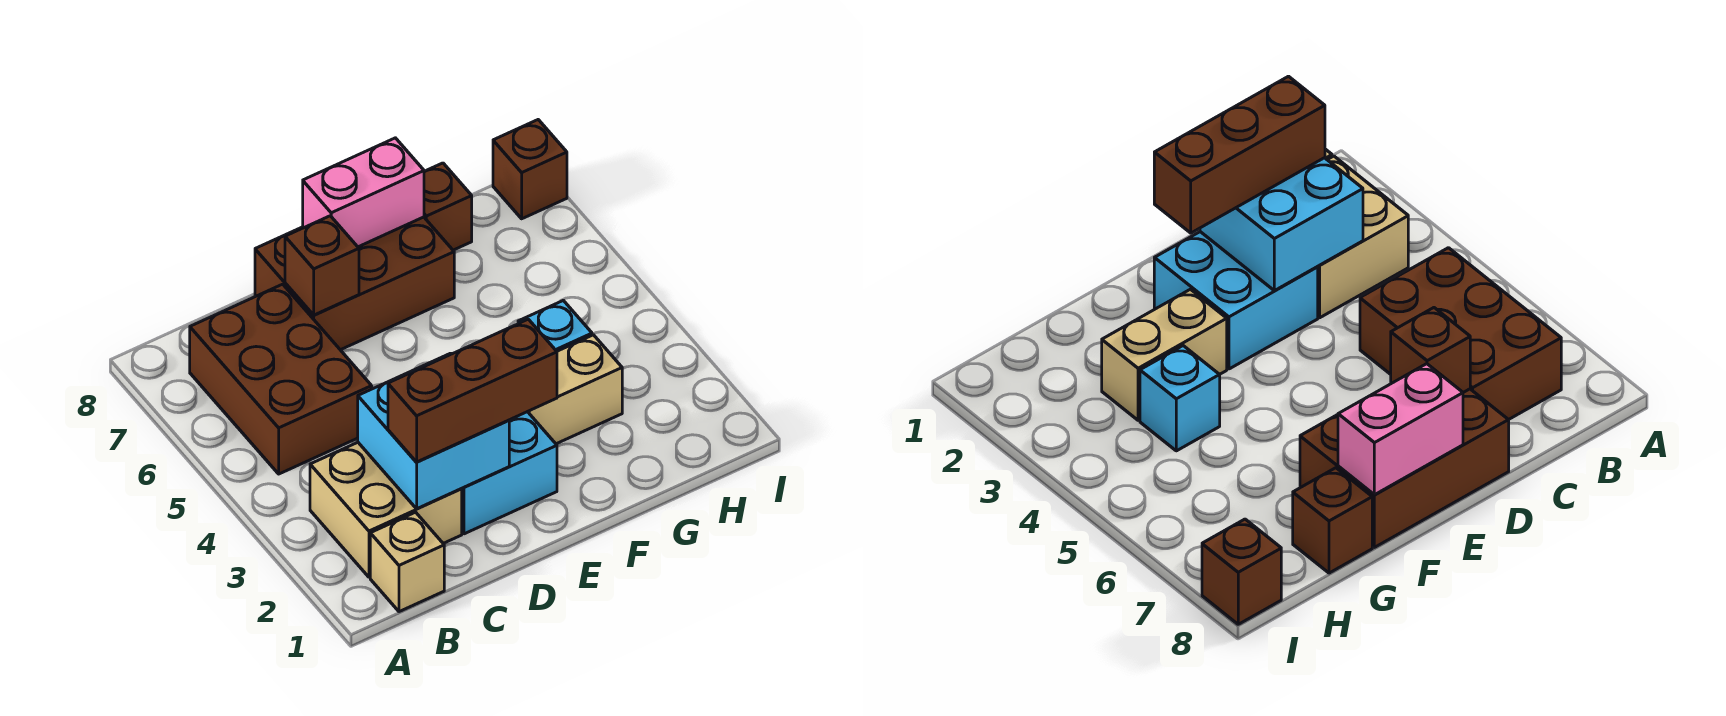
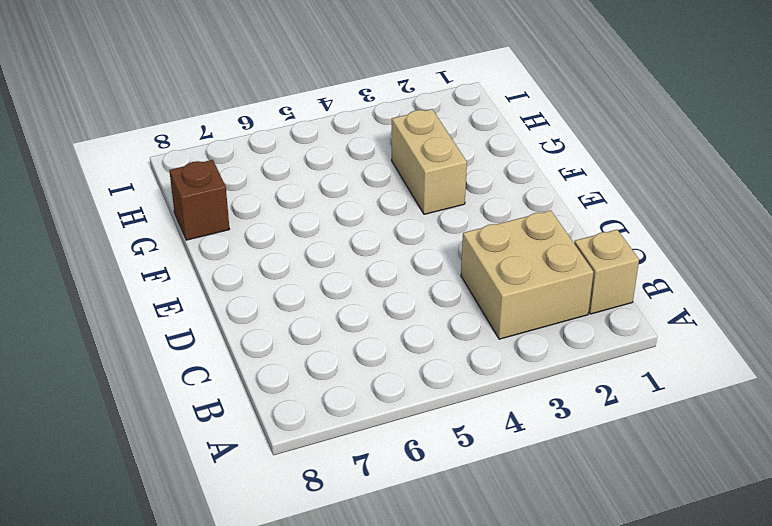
none -> brown brick B5:C7 level 1
none -> cyan brick D2:E3 level 1
none -> brown brick D7:F8 level 1

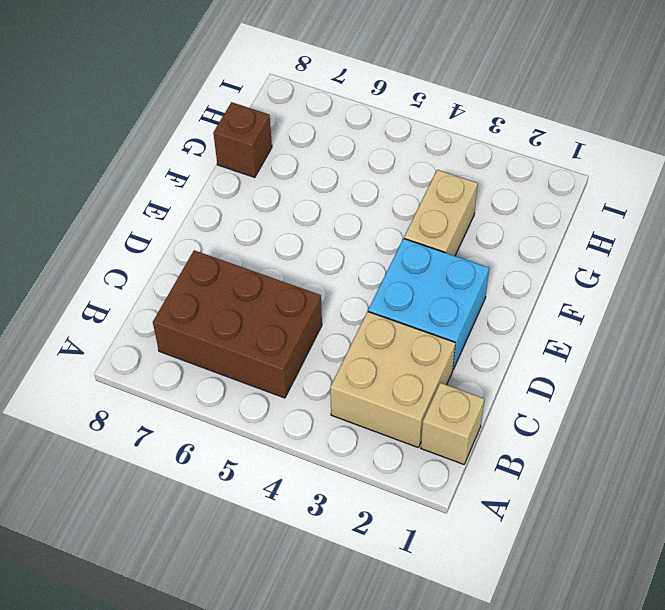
none -> brown brick D7:F8 level 1
none -> cyan brick G4 level 1
none -> brown brick I8 level 1

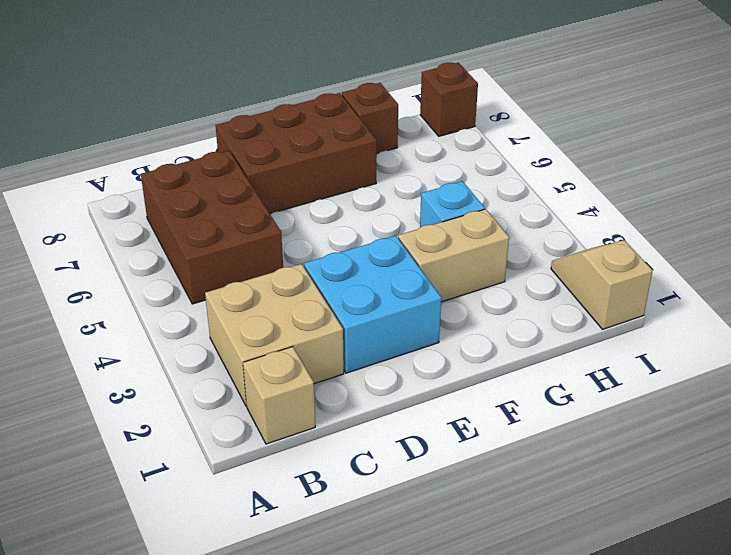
tan slope I1:I2 level 1 top 1 -> none
none -> cyan brick C2:D3 level 2
none -> brown brick D7 level 2
none -> pink brick E8:F8 level 2

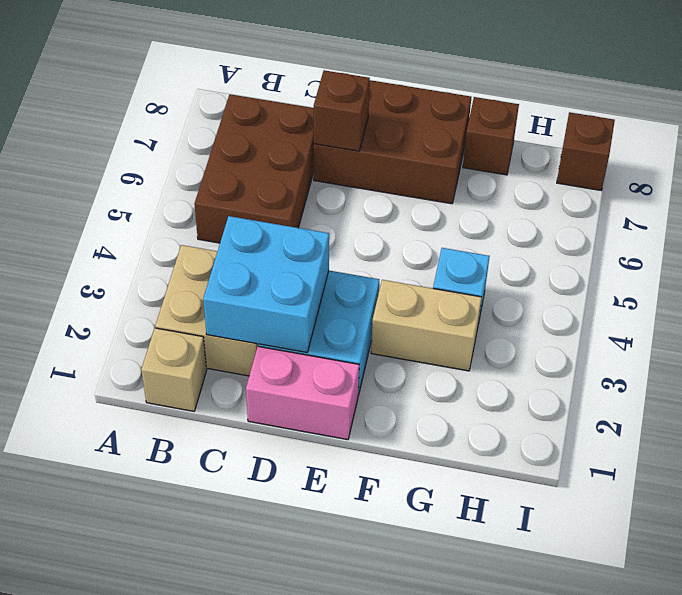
pink brick D1:E1 level 1 -> pink brick E8:F8 level 2
none -> brown brick C2:E2 level 3

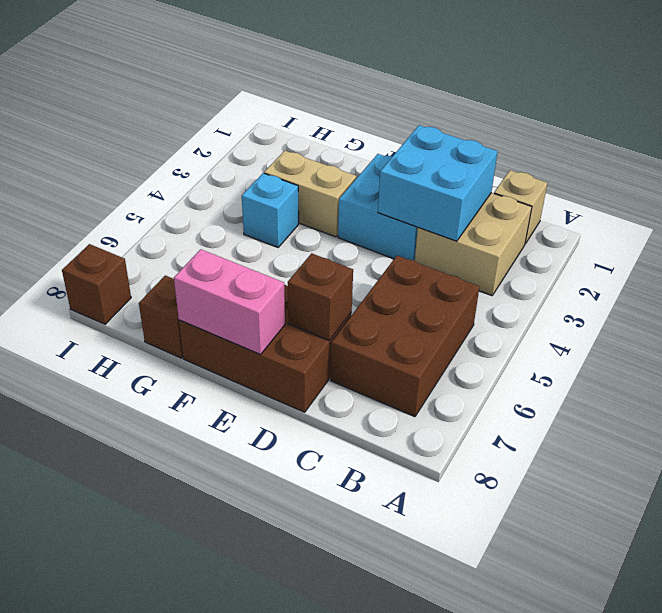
none -> brown brick C2:E2 level 3

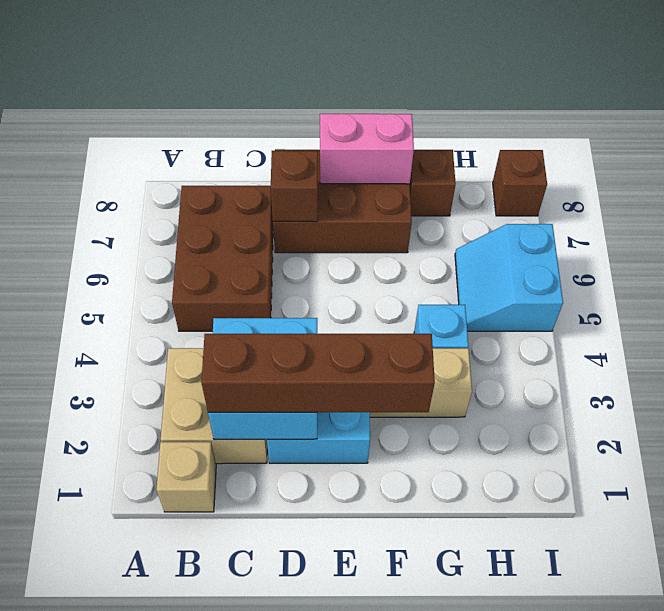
brown brick C2:F2 level 3 -> brown brick C2:E2 level 3
cyan slope H5:I6 level 1 top I -> none

